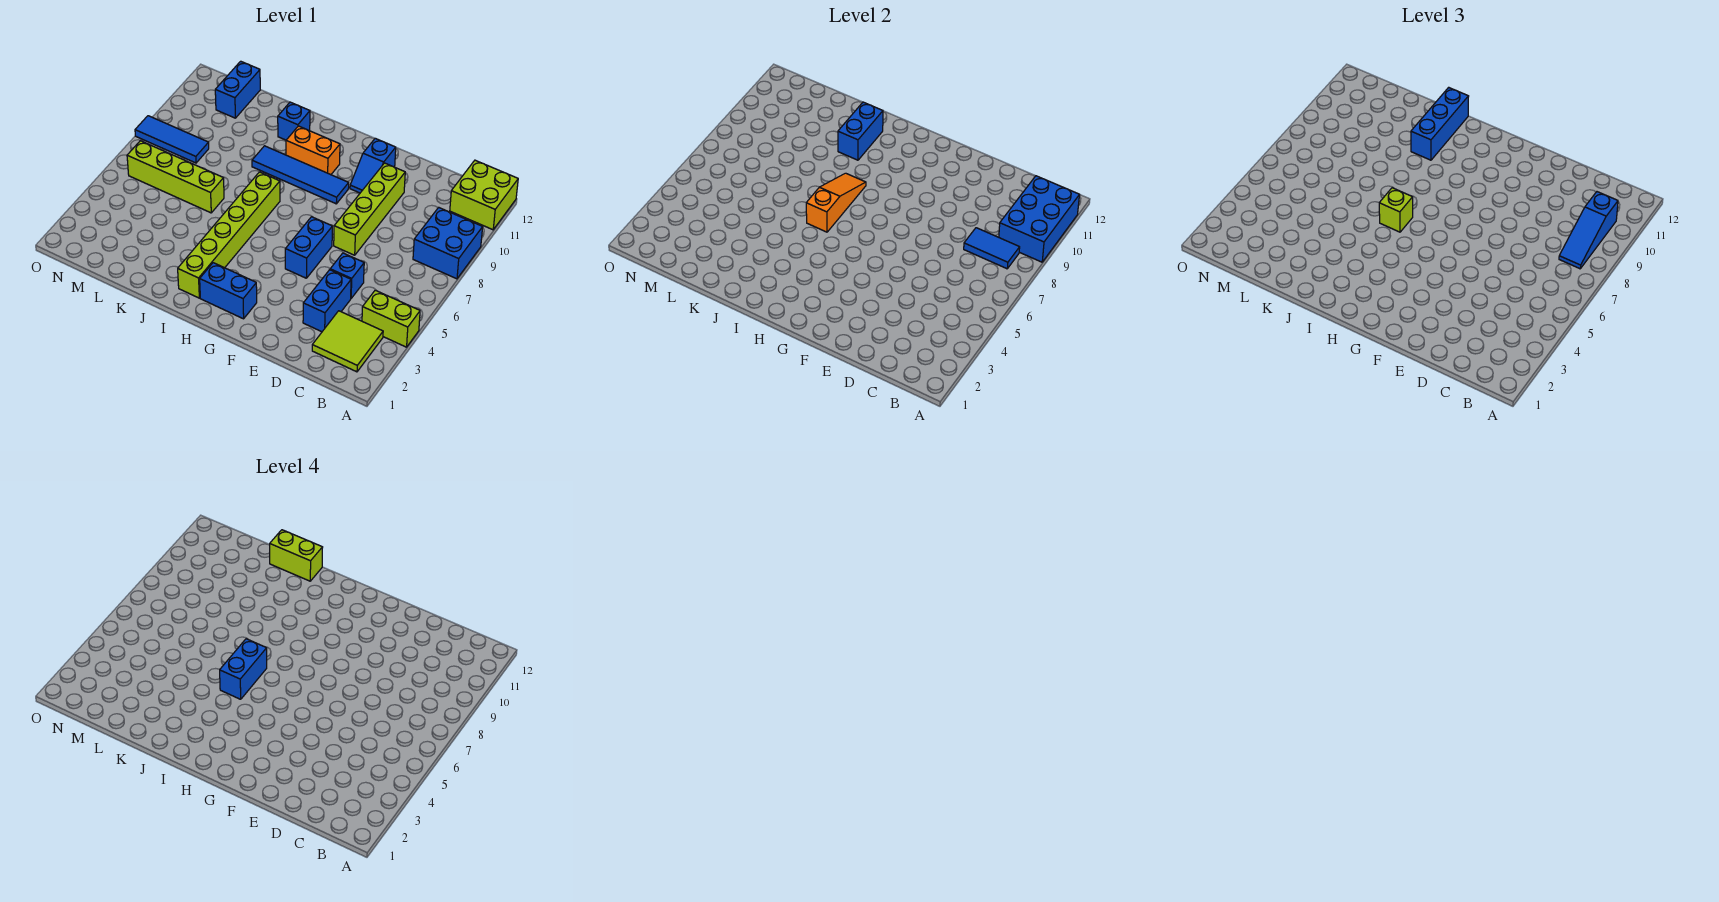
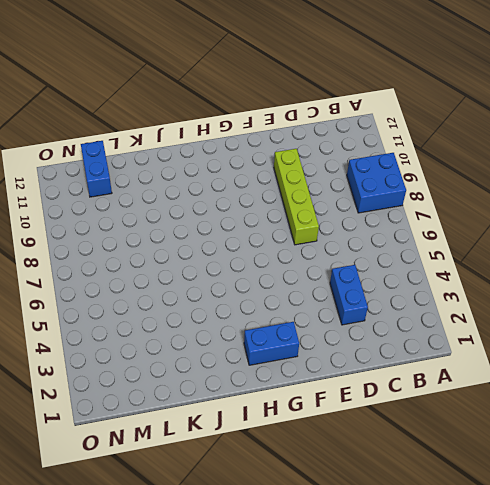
none -> lime brick A4:B4 level 1
none -> lime brick A11:B12 level 1
none -> lime tile B2:C3 level 1

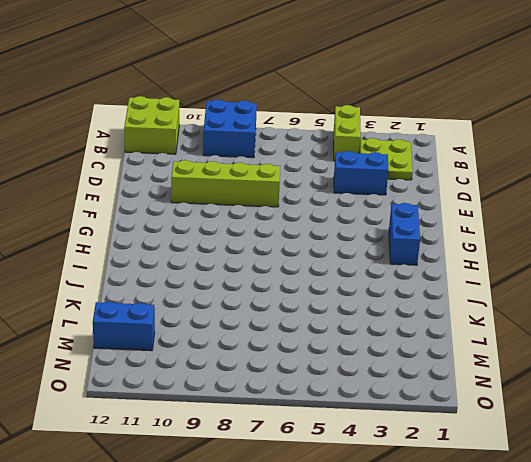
lime plate B2:C3 level 1 -> lime tile B2:C3 level 1
none -> blue brick D5 level 1
none -> blue brick F5:F6 level 1
none -> blue slope F10:F11 level 1 top 11

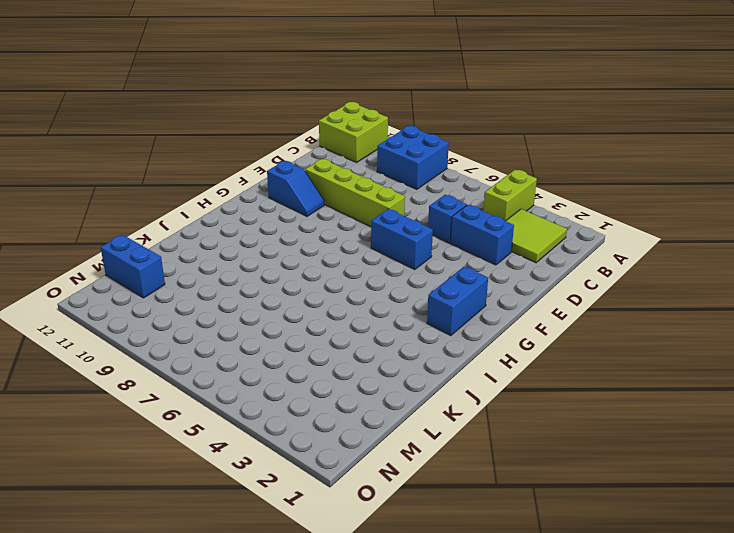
none -> blue tile G9:J9 level 1
none -> orange brick H10:I10 level 1
none -> lime brick I2:I7 level 1

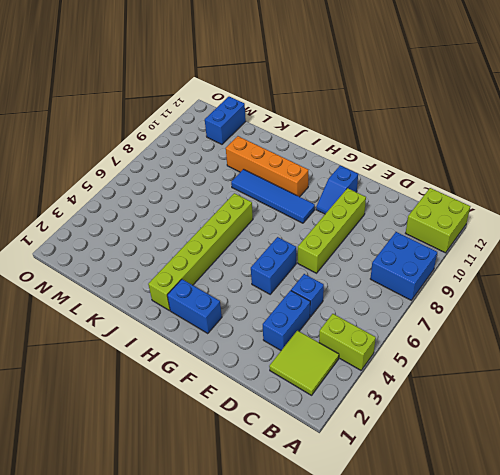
orange brick H10:K10 level 1 -> orange brick H10:I10 level 1
none -> blue brick J11 level 1
none -> lime brick K6:N6 level 1
none -> blue tile M8:O8 level 1

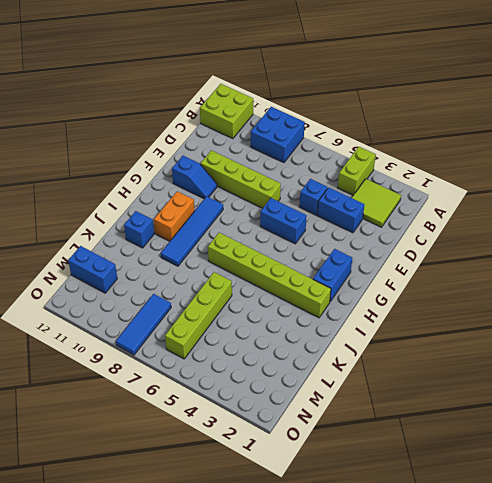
none -> blue brick A9:B11 level 2
none -> blue tile B8:C8 level 2
none -> orange slope I6:I8 level 2 top 6

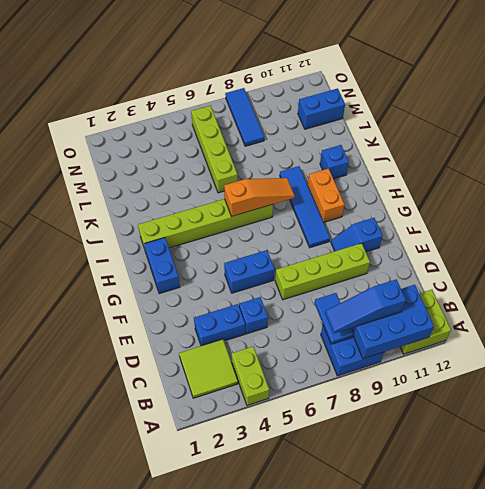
none -> blue brick J10:J11 level 2
none -> lime brick I6 level 3
none -> blue brick J10:J12 level 3

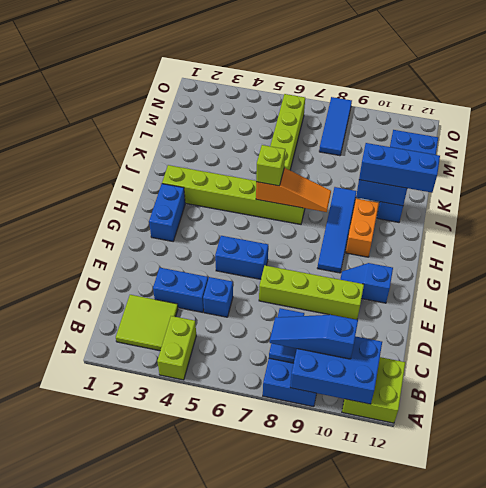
none -> blue brick I5:I6 level 4
none -> lime brick J12:K12 level 4

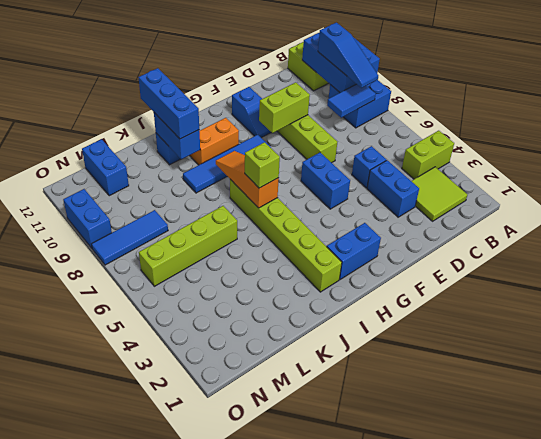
lime brick E9:F9 level 2 -> lime brick J12:K12 level 4
blue brick O9:O10 level 1 -> blue brick I5:I6 level 4

